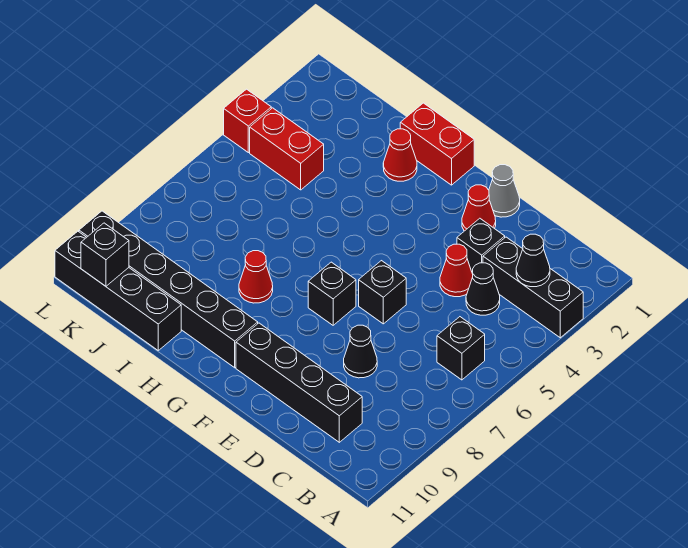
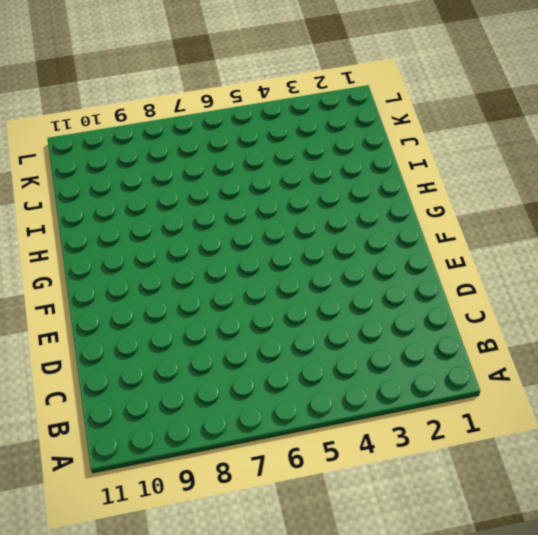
none -> black brick A3:C3 level 1
none -> black brick B6 level 1
none -> black cone C4 level 1

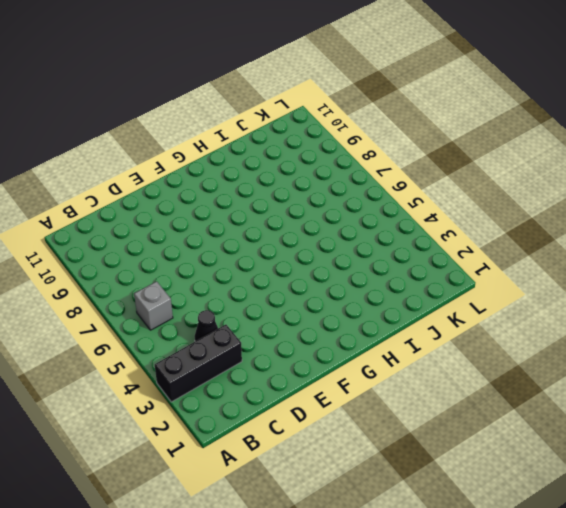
grey brick B6 level 1 -> black brick B6 level 1
none -> black brick C10:F10 level 1
none -> black brick D3 level 1
none -> red cone D4 level 1

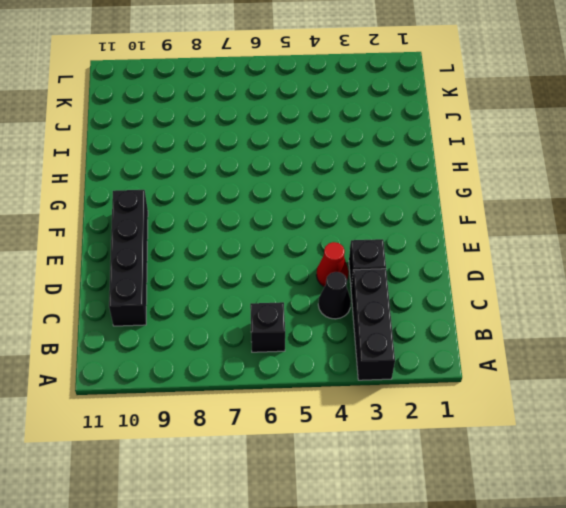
none -> black cone D8 level 1
none -> grey cone E1 level 1
none -> red cone E2 level 1

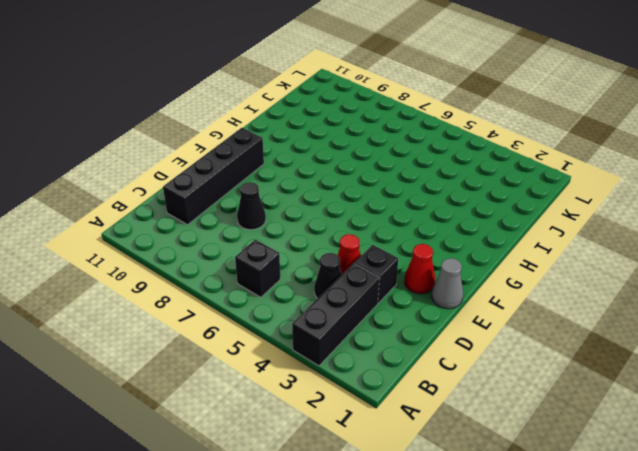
none -> black brick E6 level 1
none -> black brick F7 level 1
none -> red brick G1:H1 level 1

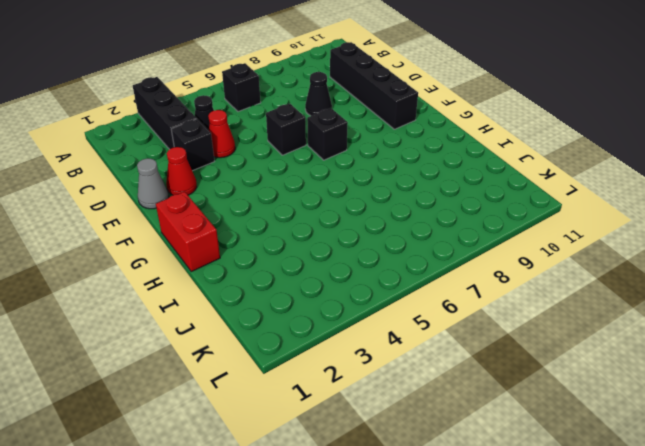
none -> black brick G10:L10 level 1
none -> red cone H2 level 1
none -> red cone H8 level 1

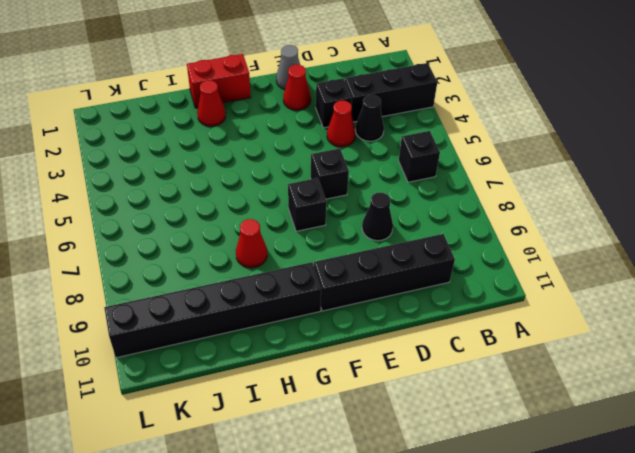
none -> black brick I11:L11 level 1
none -> red brick J4:K4 level 1
none -> red brick L4 level 1

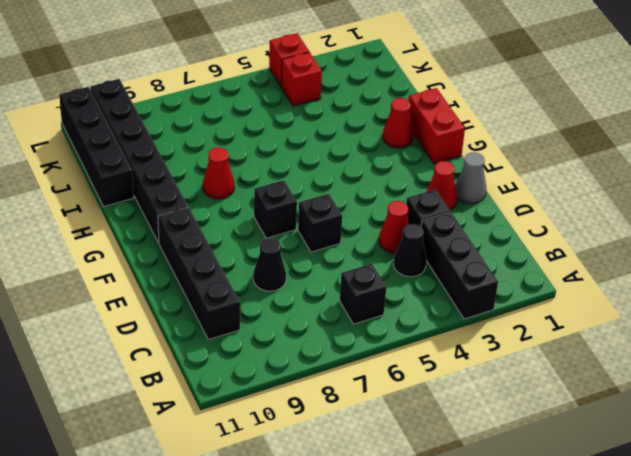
red brick K4 level 1 -> red brick J4:K4 level 1
none -> black cone B3 level 2
none -> black brick K11 level 2

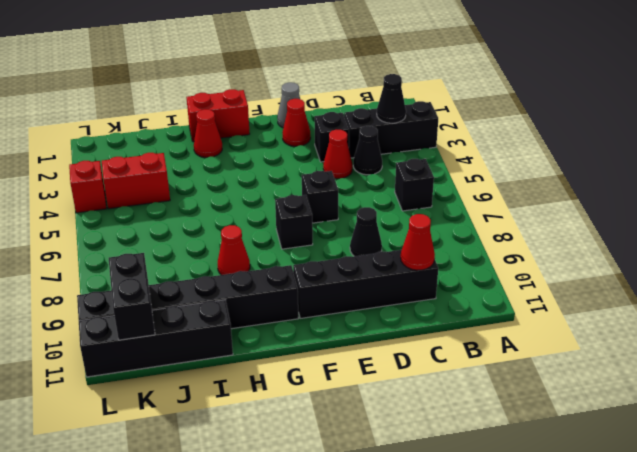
red cone C10 level 2 -> none
black brick K10:K11 level 2 -> black brick K11 level 2

